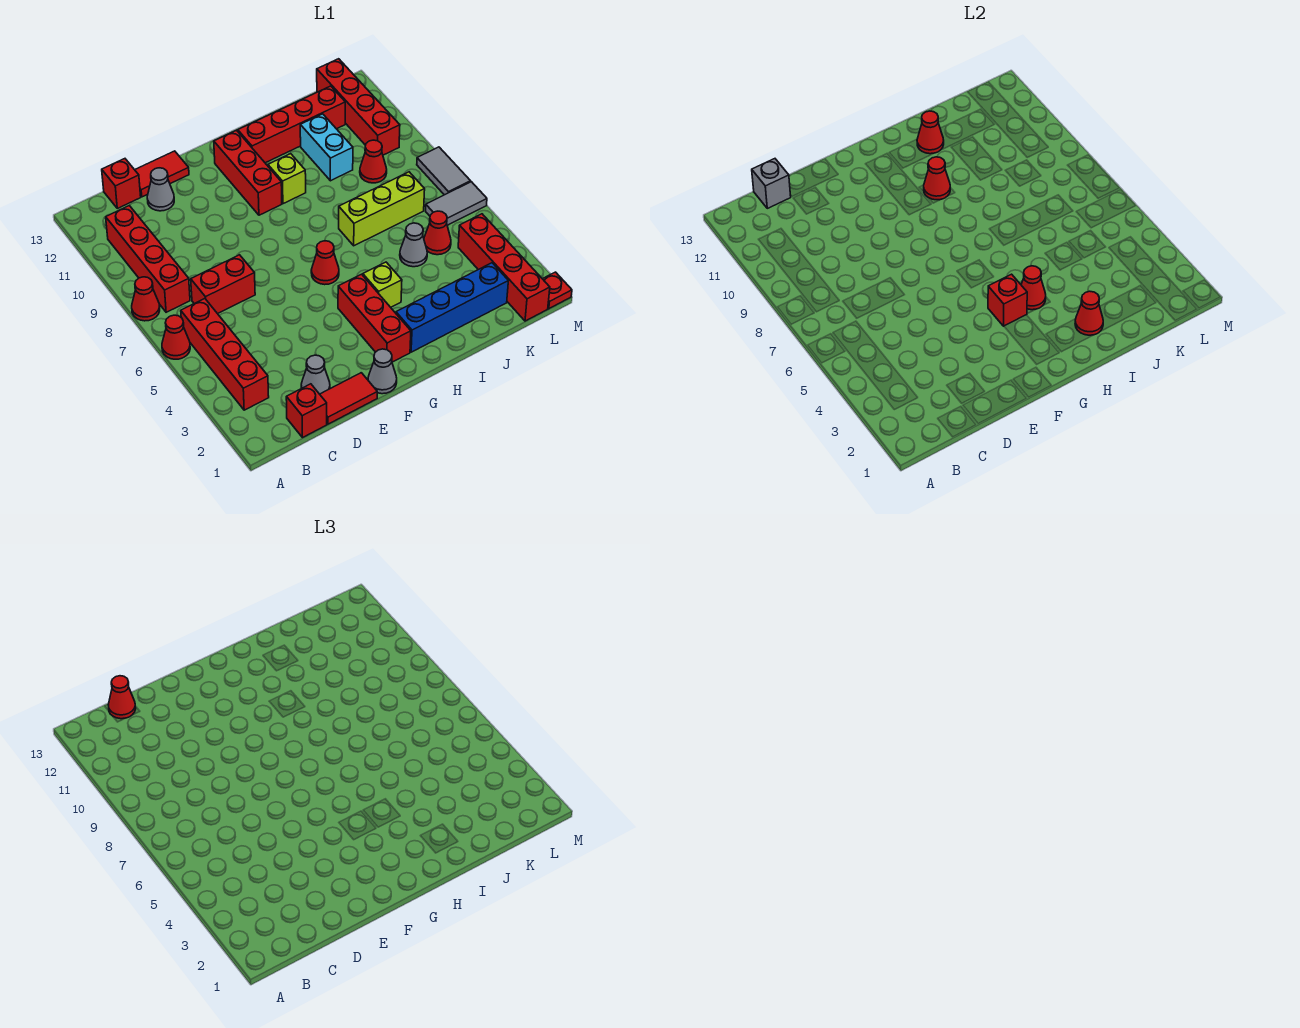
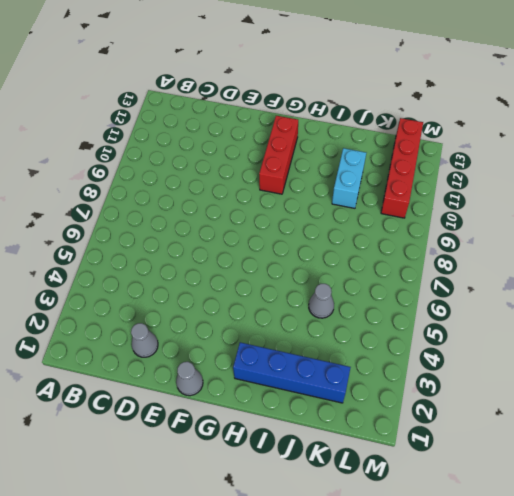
none -> red cone A6 level 1
none -> red cone A8 level 1
none -> red brick B3:B6 level 1
none -> red brick B8:B11 level 1

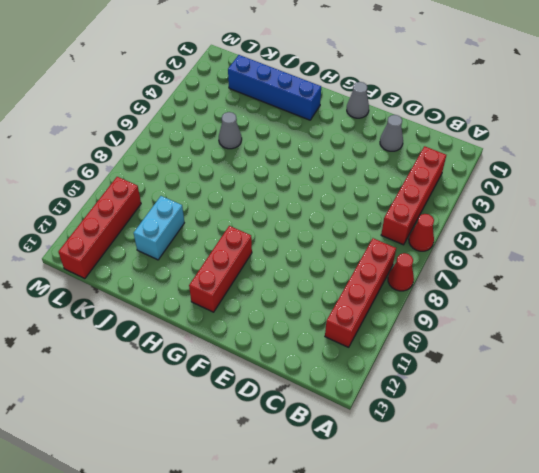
none -> red brick C1 level 1
none -> red brick C7:D7 level 1
none -> red brick C13 level 1
none -> red tile D1:E1 level 1

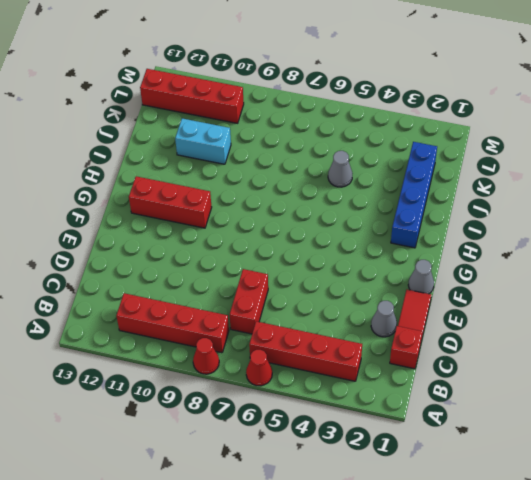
none -> red brick C13 level 1
none -> grey cone D12 level 1
none -> red tile D13:E13 level 1
none -> red brick G2:G4 level 1

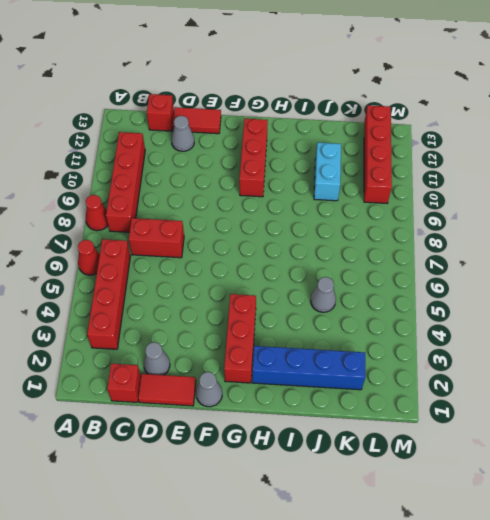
none -> red cone G6 level 1
none -> lime brick H4 level 1
none -> lime brick H10 level 1
none -> red brick H12:K12 level 1

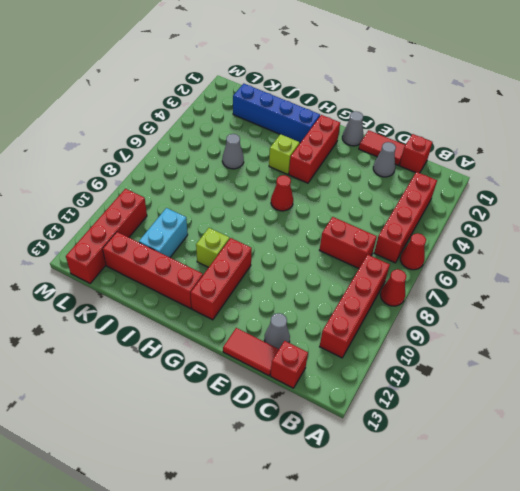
none -> lime brick I7:K7 level 1
none -> red cone K5 level 1
none -> red cone K9 level 1
none -> red brick L1:L4 level 1

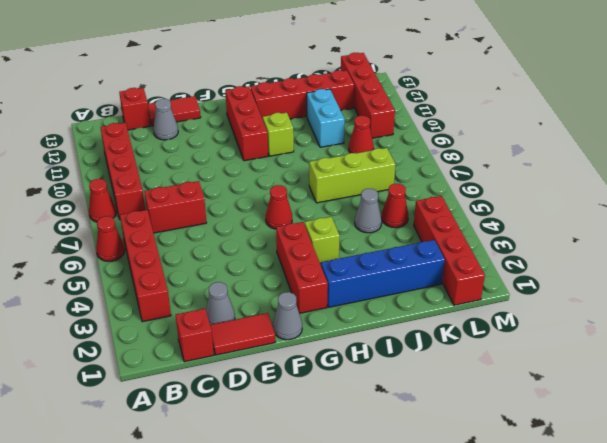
none -> grey tile L6:M6 level 1
none -> red plate M1 level 1
none -> grey tile M7:M8 level 1
none -> grey brick C13 level 2

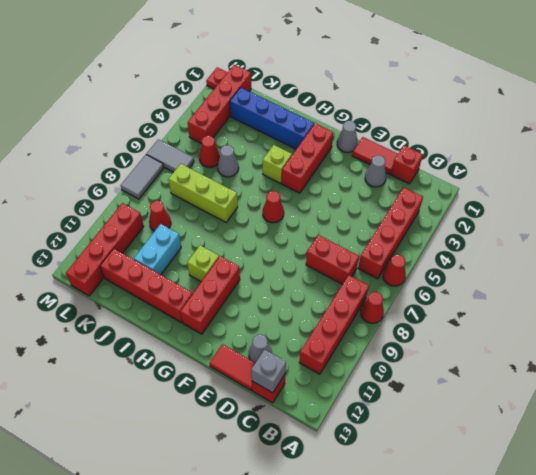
none -> red brick G4 level 2
none -> red cone H4 level 2
none -> red cone H10 level 2
none -> red cone I2 level 2

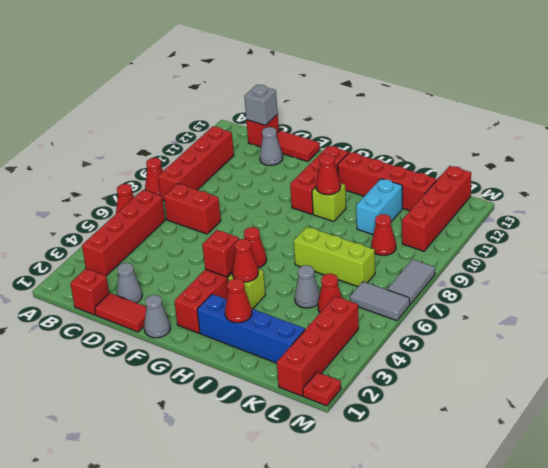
none -> red cone I12 level 2
none -> red cone C13 level 3

